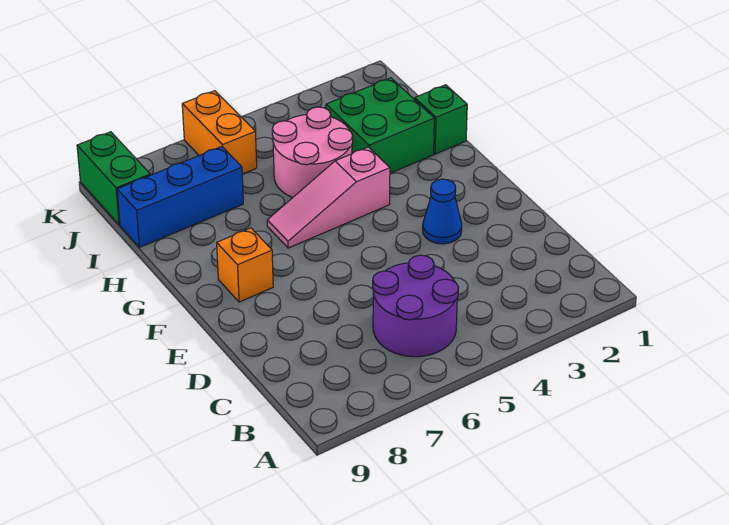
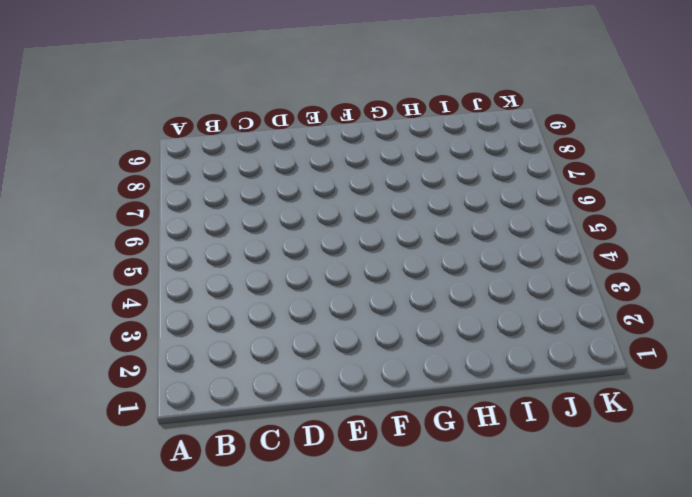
none -> purple round brick B5:C6 level 1
none -> blue cone E3 level 1

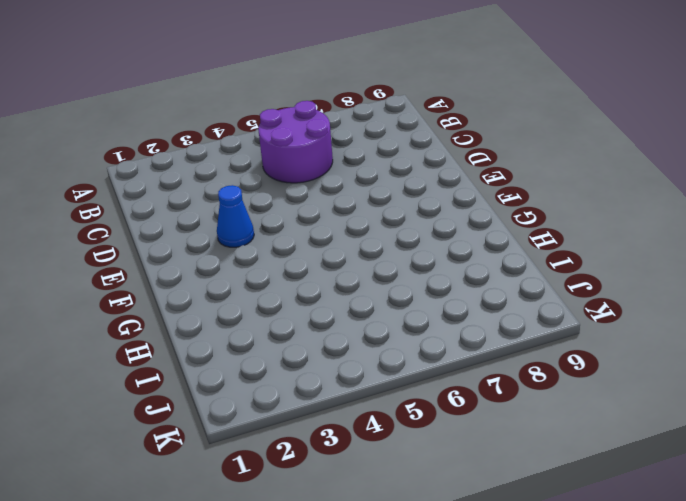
none -> orange brick F8 level 1
none -> pink slope G4:G6 level 1 top 4

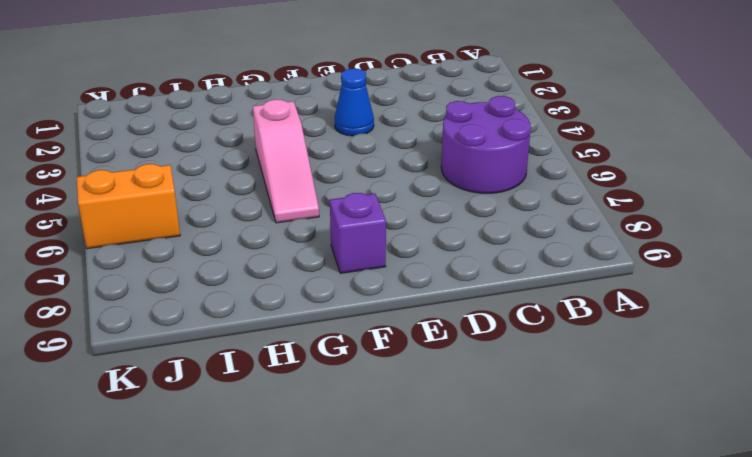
purple brick F8 level 1 -> orange brick F8 level 1
none -> green brick H1 level 1
none -> green brick H2:I3 level 1

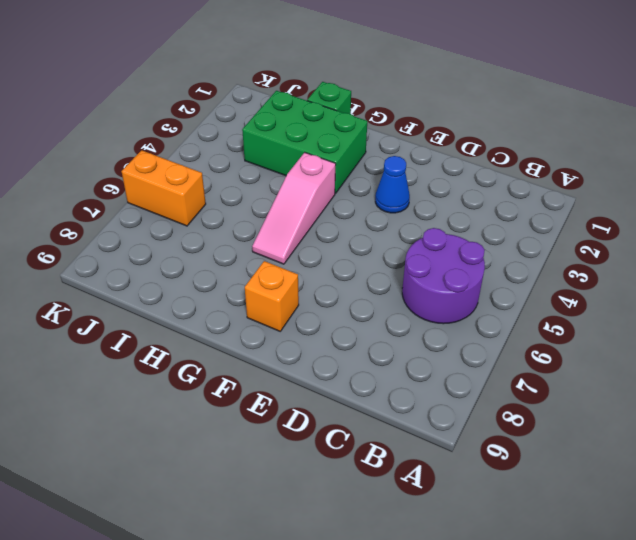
green brick G2:I3 level 1 -> green brick H2:I3 level 1
none -> pink round brick H4:I5 level 1
none -> blue brick I7:I9 level 1

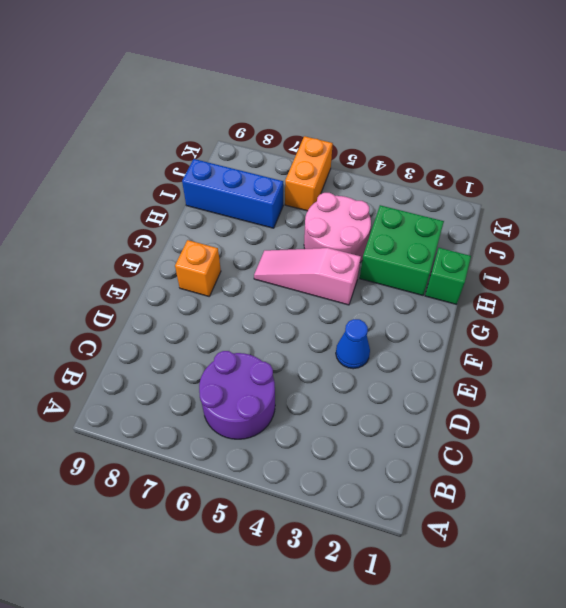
none -> green brick J9:K9 level 1

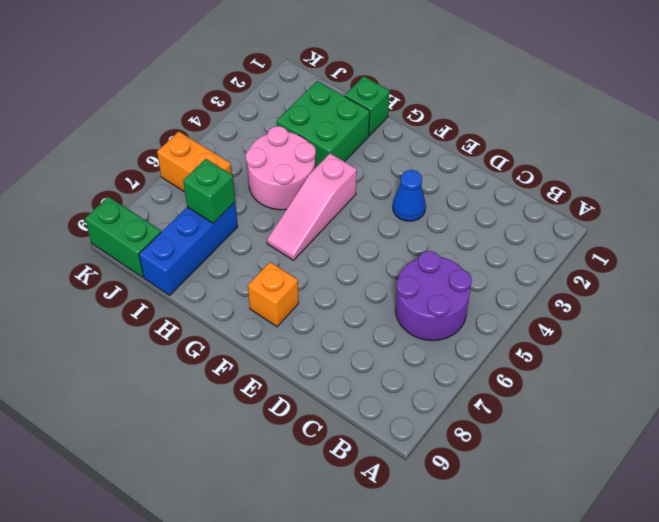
green brick I7 level 2 -> none

